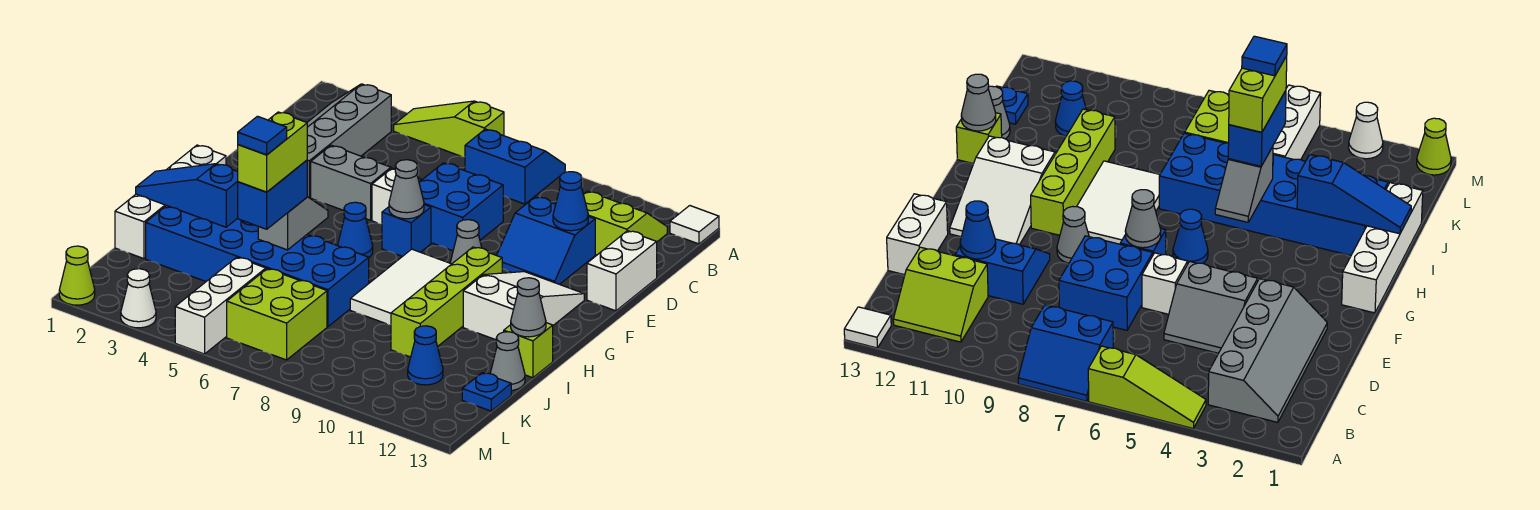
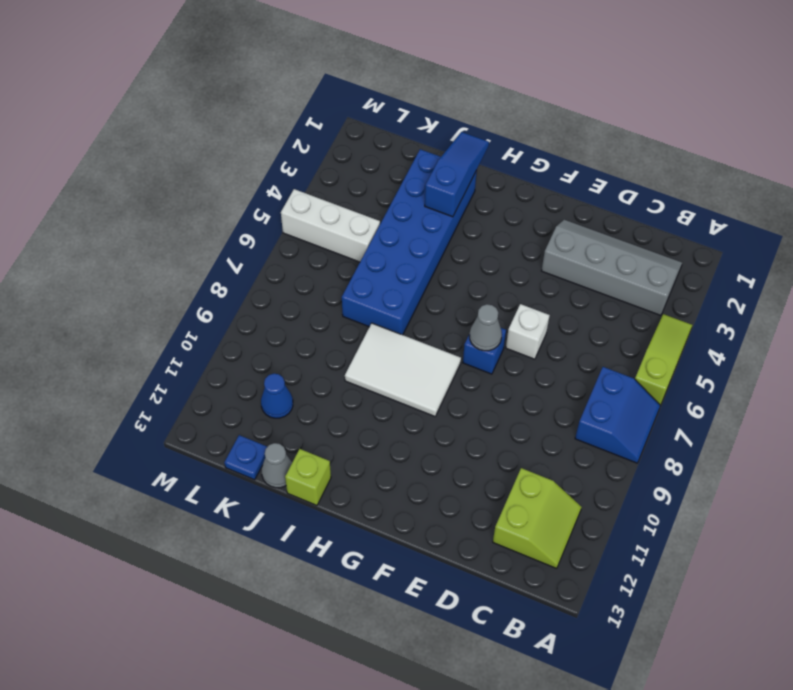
none -> white tile A13 level 1
none -> grey slope D4:E5 level 1 top E
none -> blue brick D7:E8 level 1
none -> blue slope D10:E11 level 1 top D

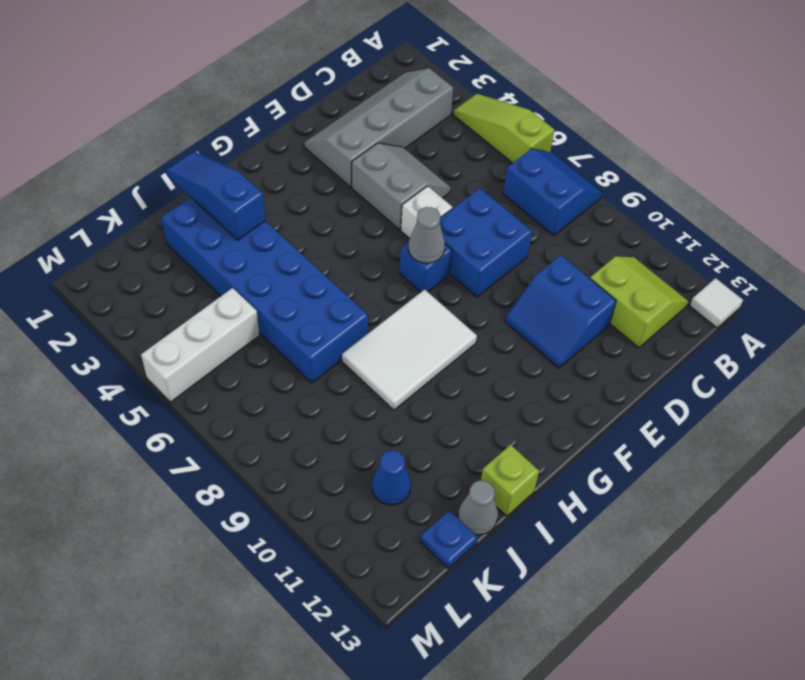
none -> white brick D13:E13 level 1
none -> grey cone F9 level 1
none -> white slope F11:H12 level 1 top H
none -> white brick G1:J1 level 1

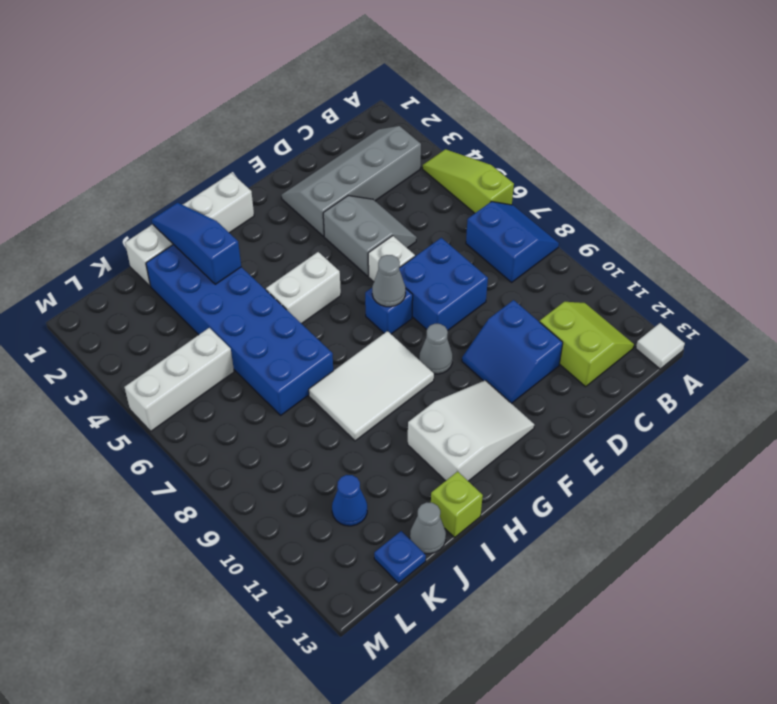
white brick G5:H5 level 1 -> white brick D13:E13 level 1
none -> blue cone G6 level 1
none -> lime brick G10:J10 level 1
none -> lime brick K6:L7 level 1
none -> lime cone M1 level 1

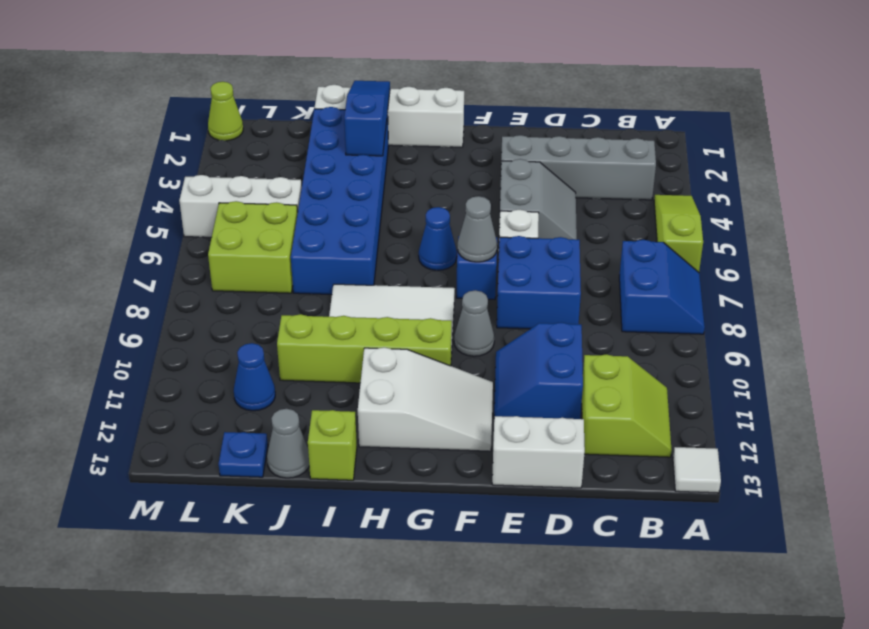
none -> white cone M3 level 1
none -> blue cone D11 level 2
none -> grey slope H5:I5 level 2 top I
none -> grey cone I13 level 2

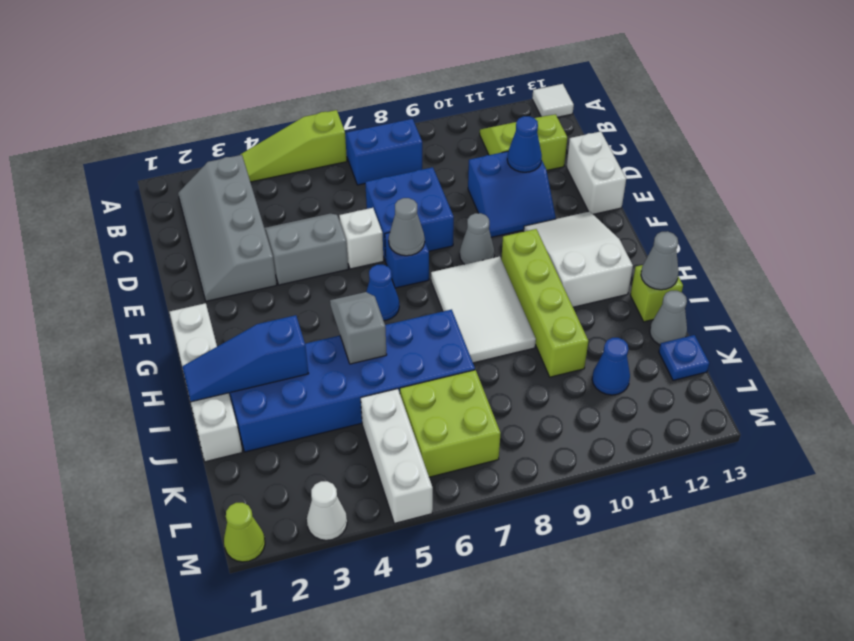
none -> blue brick I5:J5 level 3
none -> lime brick I5:J5 level 4
none -> blue tile J5 level 5

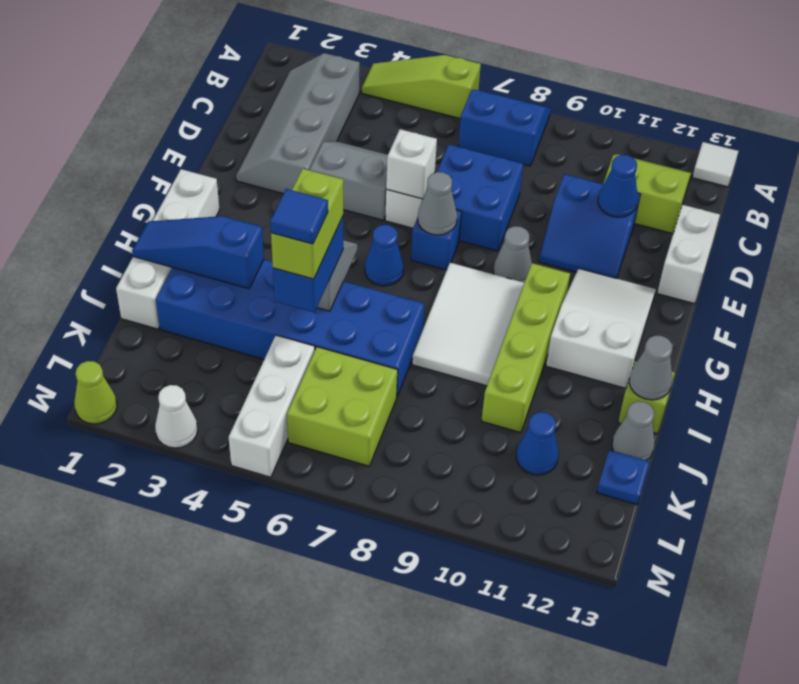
white brick E6 level 2 -> none

